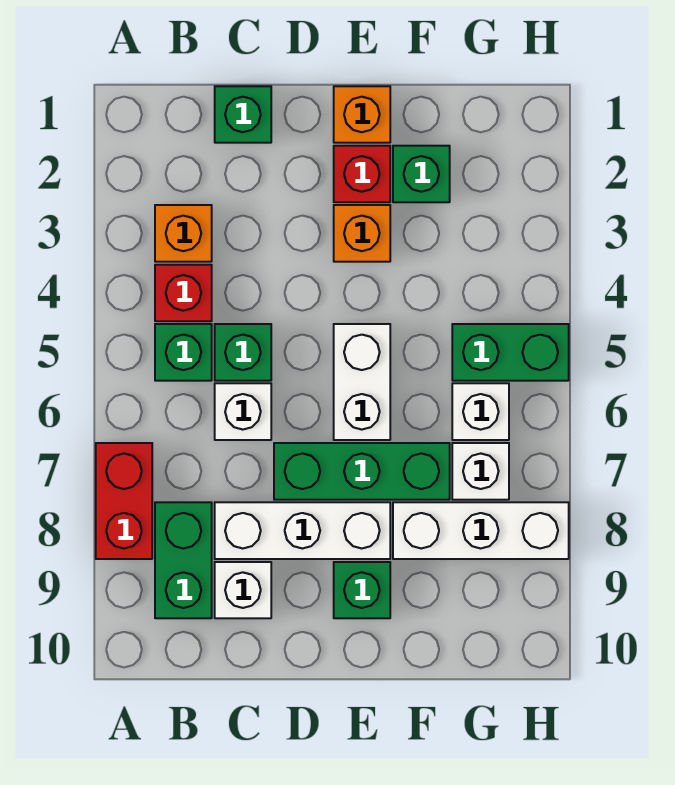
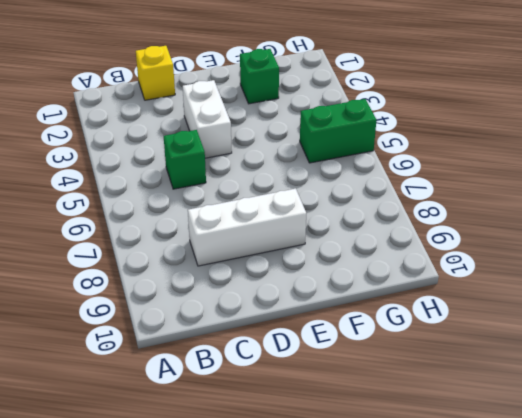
yellow brick C1 level 1 -> green brick C1 level 1
white brick D3:D4 level 1 -> white brick E5:E6 level 1
none -> red brick A7:A8 level 1
none -> orange brick B3 level 1
none -> red brick B4 level 1

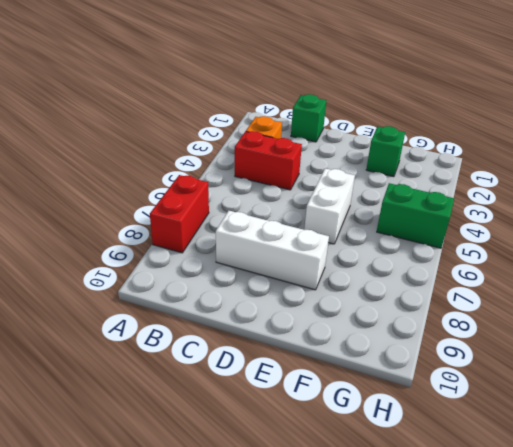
red brick B4:C4 level 1 -> red brick B4 level 1
none -> green brick B5 level 1
none -> green brick B8:B9 level 1
none -> green brick C5 level 1

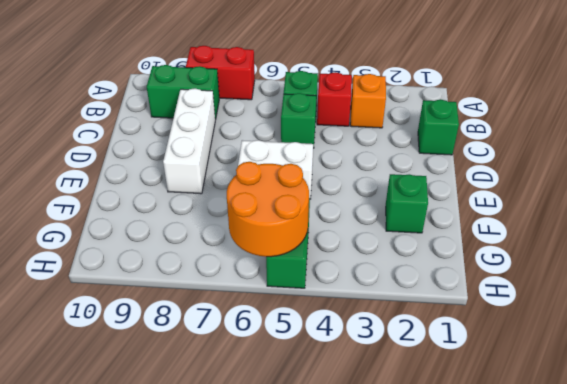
orange round brick G5:H6 level 2 -> none
none -> white brick C6 level 1
none -> white brick C9 level 1
none -> green brick D7:F7 level 1

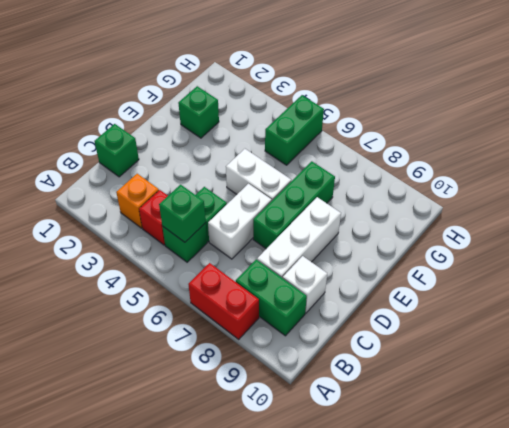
green brick B5 level 2 -> green brick E9 level 1
white brick C6:D6 level 1 -> white brick C6 level 1
none -> orange brick E1 level 1
none -> red brick E2 level 1
none -> orange brick E3 level 1

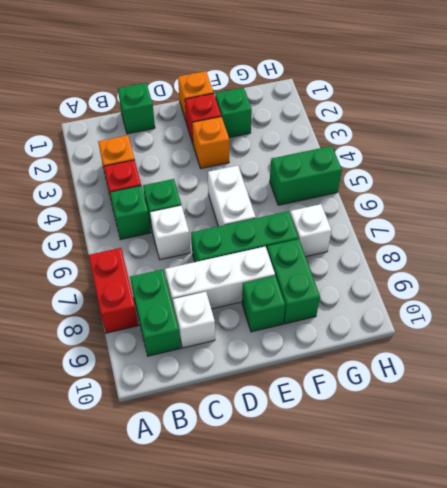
green brick F8:F9 level 1 -> white brick F8:H8 level 1
none -> white brick G6 level 1

